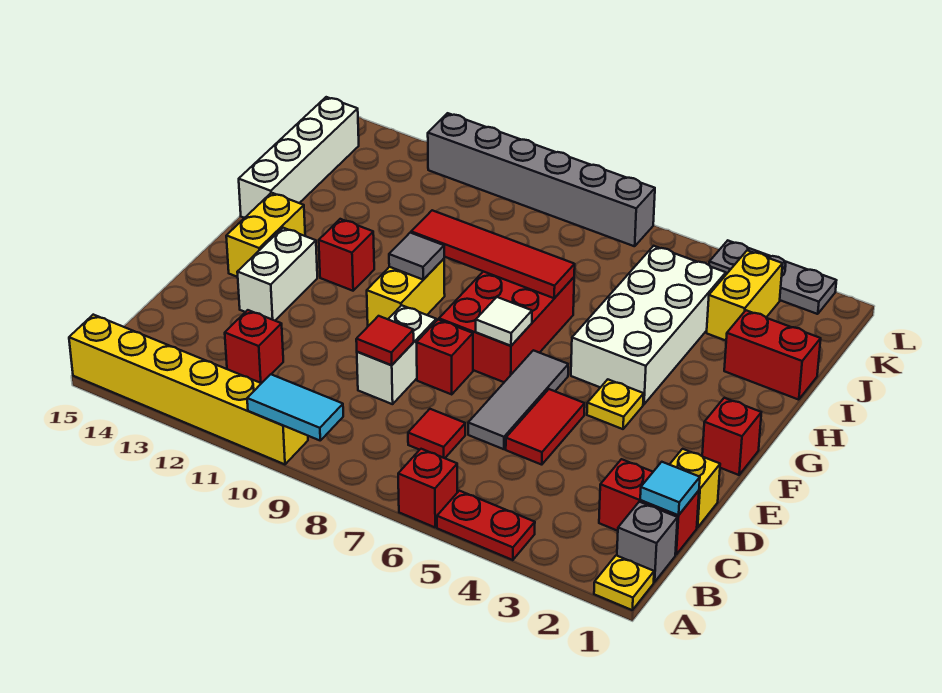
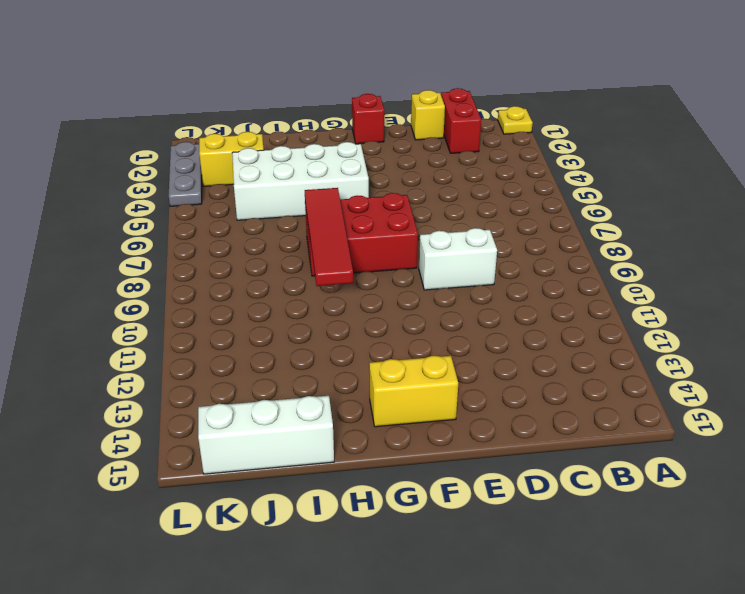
white brick I15:K15 level 1 -> white brick H15:K15 level 1
none -> red plate A4:A5 level 1
none -> red brick A6 level 1
none -> yellow brick A10:A15 level 1
none -> grey brick B1 level 1

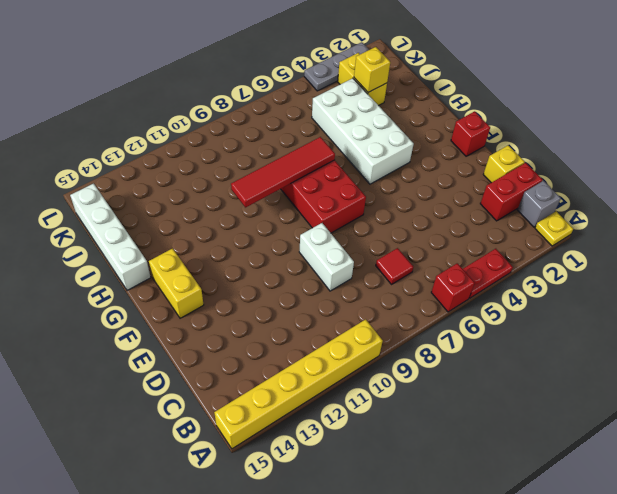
yellow brick J3 level 2 -> none
none -> red brick C12 level 1
none -> red tile D5:E5 level 1
none -> grey tile D6:F6 level 1
none -> red brick E8 level 1

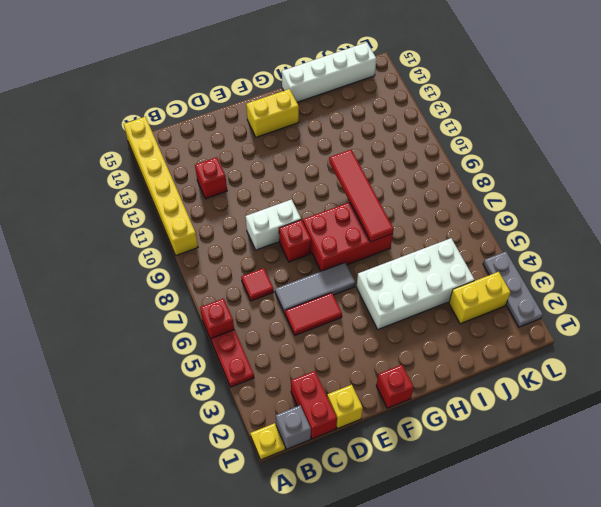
none -> white brick E13:F13 level 1
none -> yellow plate F4 level 1
none -> yellow brick F10:G10 level 1
none -> red brick G12 level 1

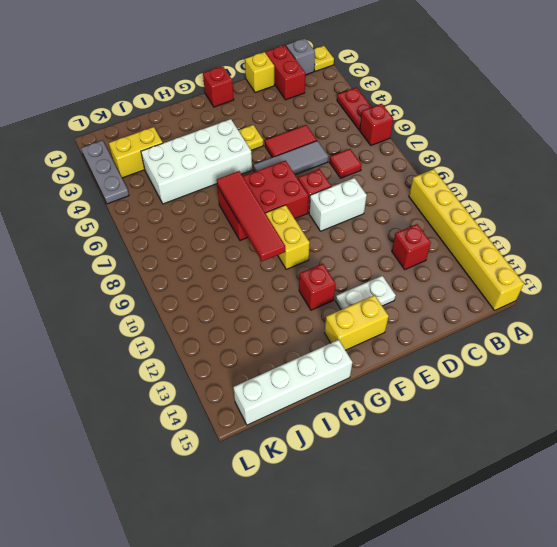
white plate E13:F13 level 1 -> white brick E13:F13 level 1
yellow brick G9:G10 level 1 -> yellow brick F10:G10 level 1
none -> red brick I1:I2 level 1
none -> grey brick L7:L12 level 1
none -> cyan tile A9:A10 level 2
none -> cyan tile C1 level 2

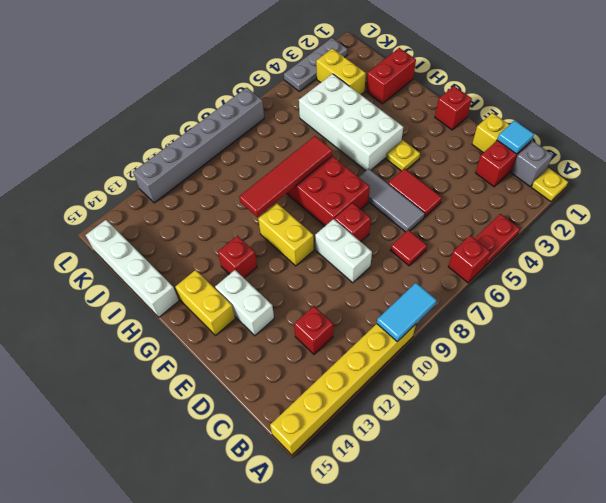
none -> red tile D9 level 2
none -> white tile F7 level 2
none -> grey tile G10 level 2

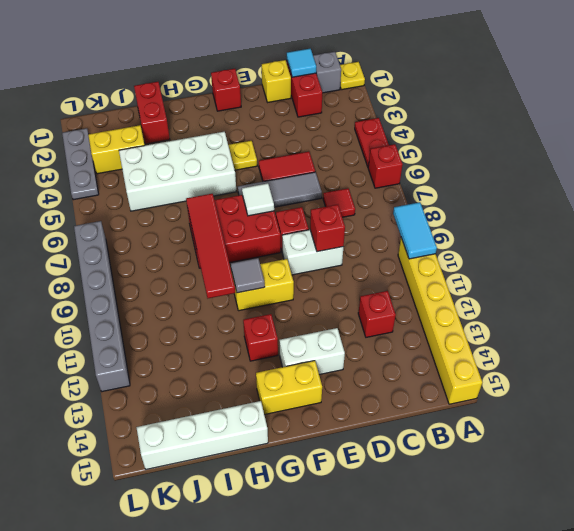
red brick D9 level 2 -> red tile D9 level 2

